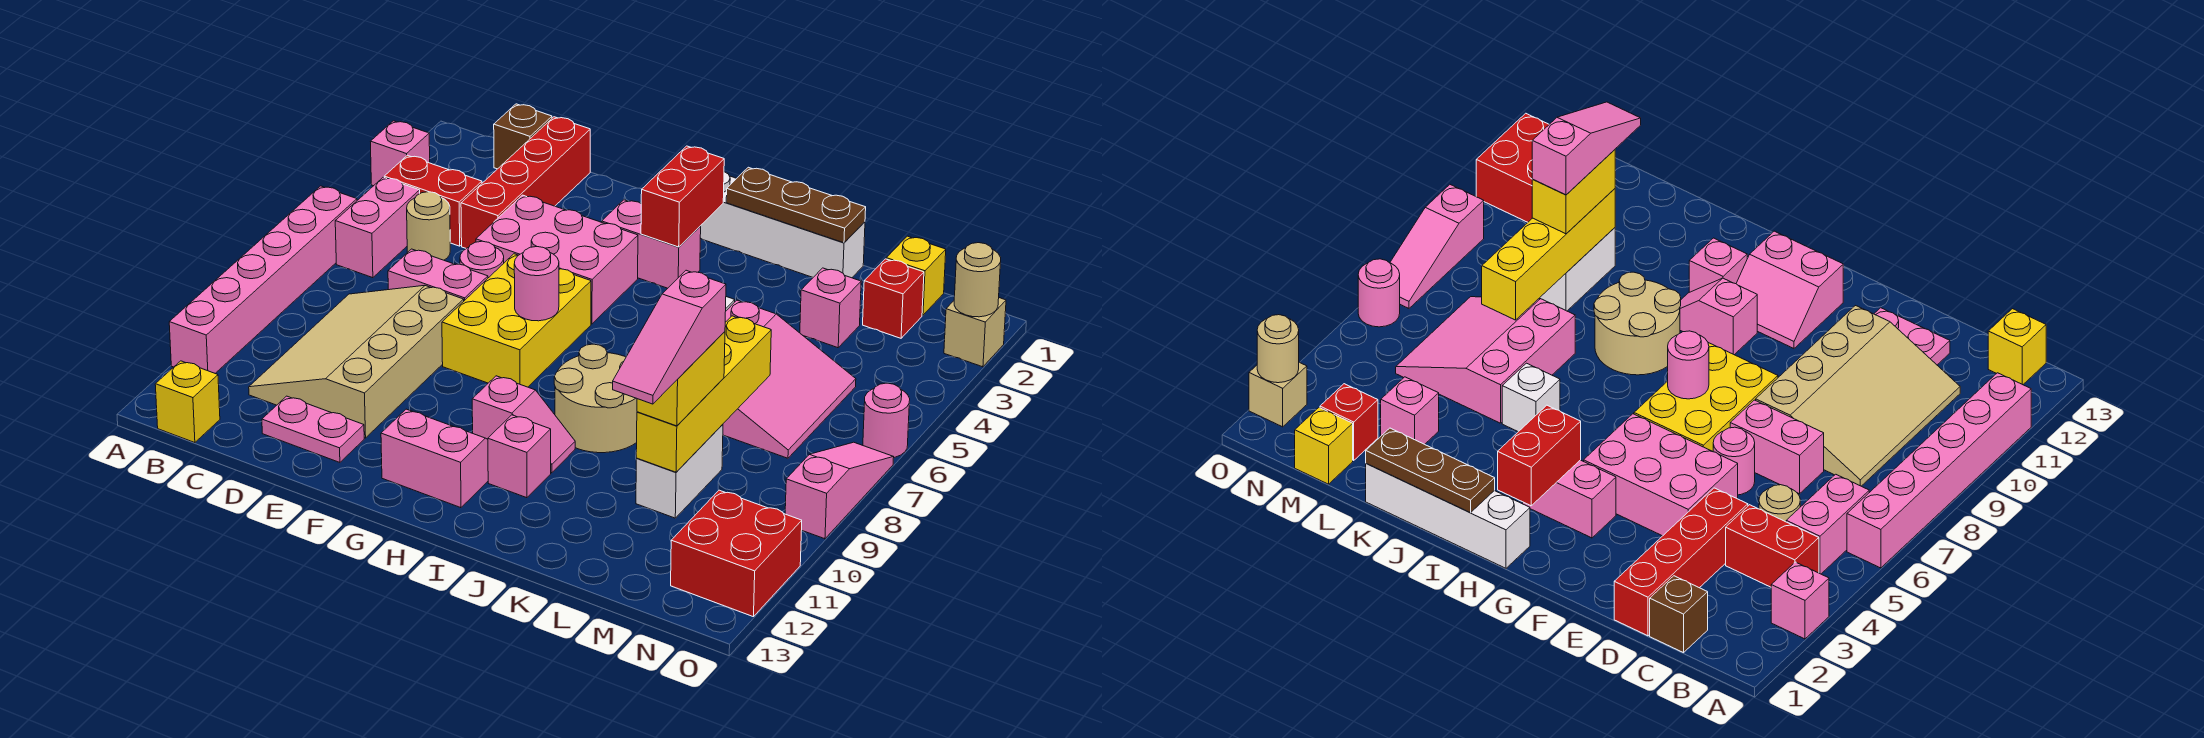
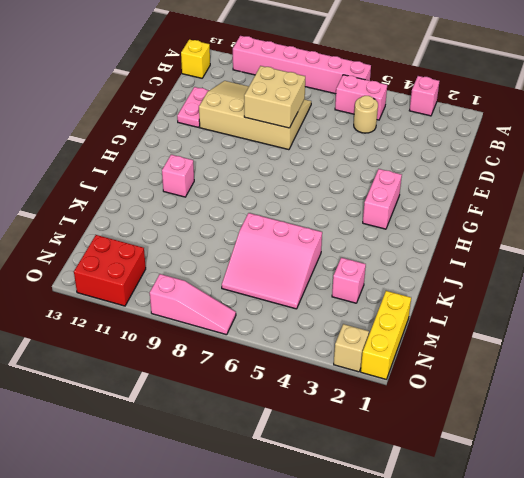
tan brick D8:E9 level 2 -> none
yellow brick M1:O1 level 1 -> yellow brick M1 level 1
none -> red brick B4:C4 level 1
none -> brown brick C1 level 1
none -> red brick D1:D4 level 1
none -> pink brick D7:E7 level 1

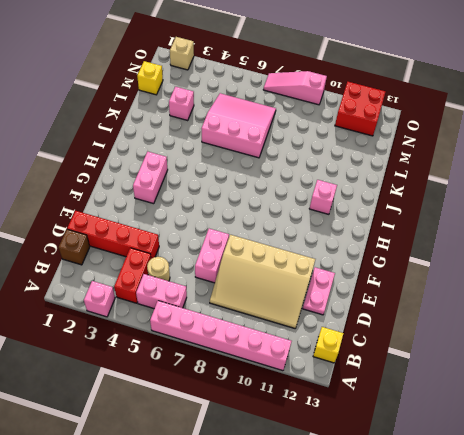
none -> pink brick E4:G5 level 1
none -> pink round brick E6 level 1
none -> yellow brick F6:G8 level 1
none -> pink slope G11:H12 level 1 top 12

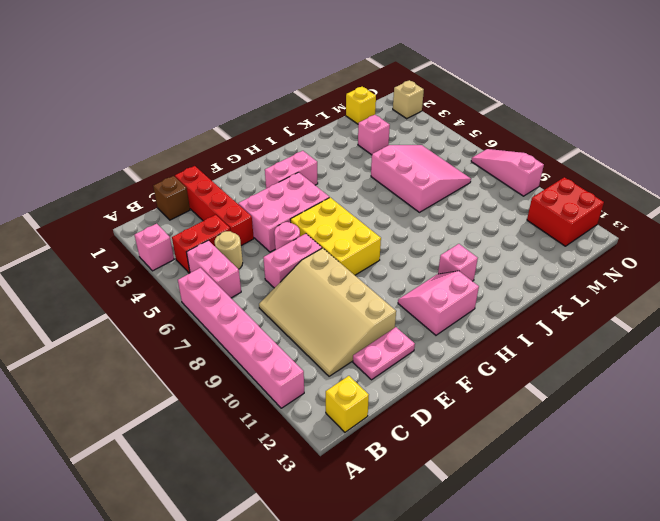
none -> white brick H1:K1 level 1
none -> pink slope H10:I10 level 1 top H
none -> tan round brick I8:J9 level 1
none -> white brick J5 level 1

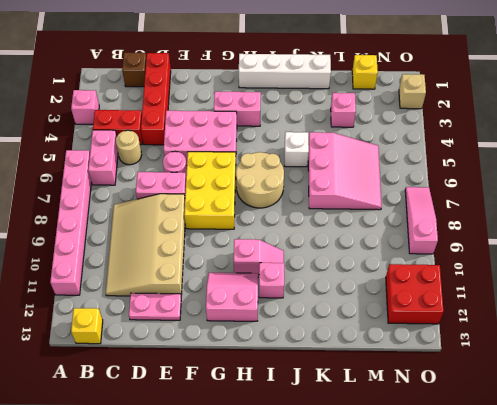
tan round brick H6:I7 level 1 -> tan round brick I8:J9 level 1
none -> white brick L9:L10 level 1
none -> red brick M2 level 1
none -> pink round brick O6 level 1
none -> pink round brick G7 level 2

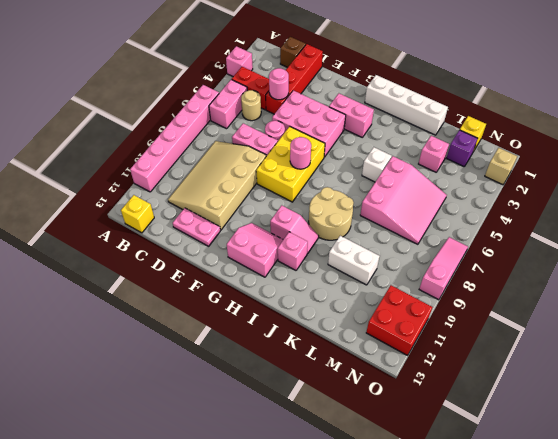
pink round brick D4 level 2 -> pink round brick O6 level 1
white brick K10:L10 level 1 -> white brick L9:L10 level 1
purple brick M2 level 1 -> red brick M2 level 1
none -> red brick H2:H3 level 2
none -> brown plate I1:K1 level 2
none -> yellow brick L7:L10 level 2
none -> tan round brick O2 level 2

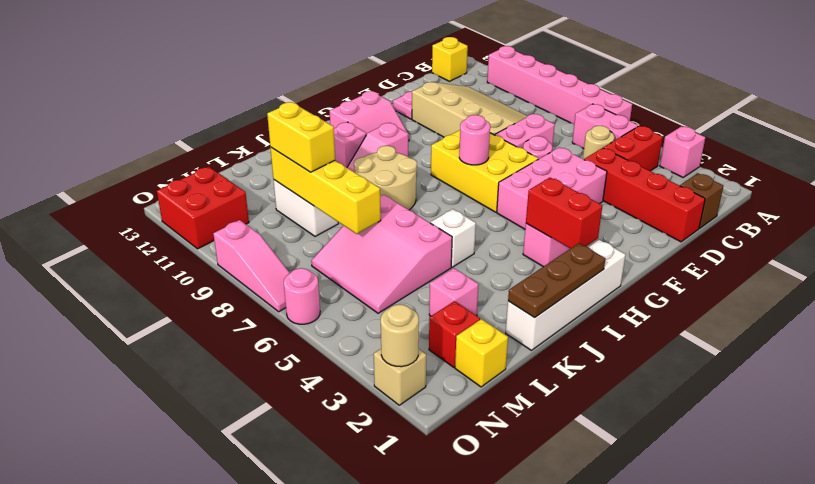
none -> pink slope L9:L11 level 4 top 9

